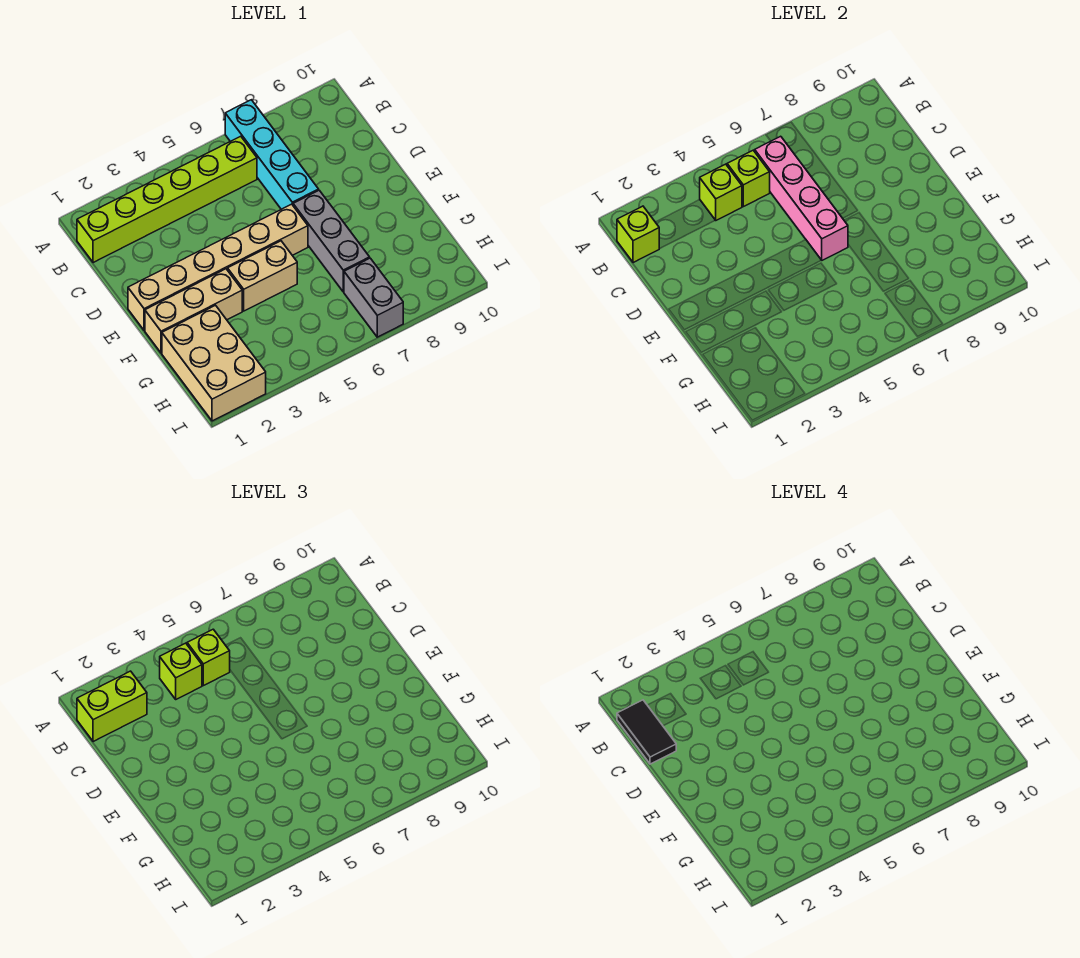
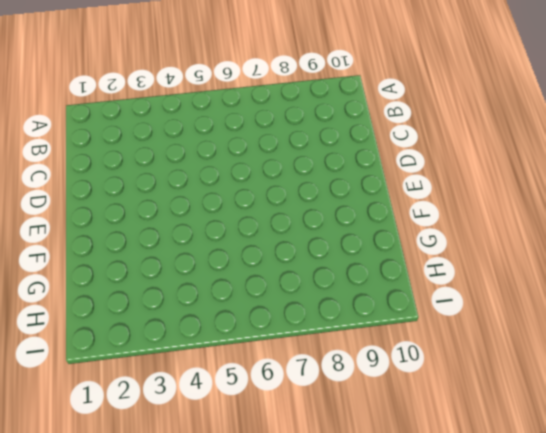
none -> cyan brick A7:D7 level 1
none -> lime brick B1:B6 level 1
none -> tan brick E1:E6 level 1

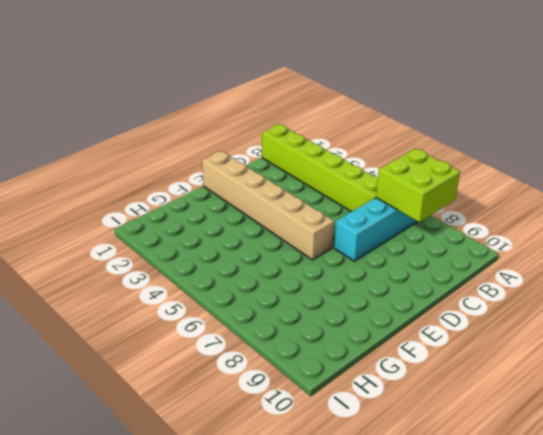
lime brick A7:B8 level 2 -> none
none -> grey brick E7:G7 level 1
none -> tan brick F1:F3 level 1
none -> tan brick F4:F5 level 1

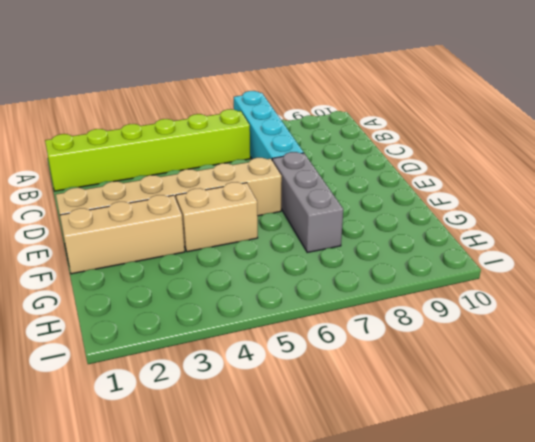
none -> tan brick G1:I2 level 1
none -> grey brick H7:I7 level 1
none -> lime brick B1 level 2

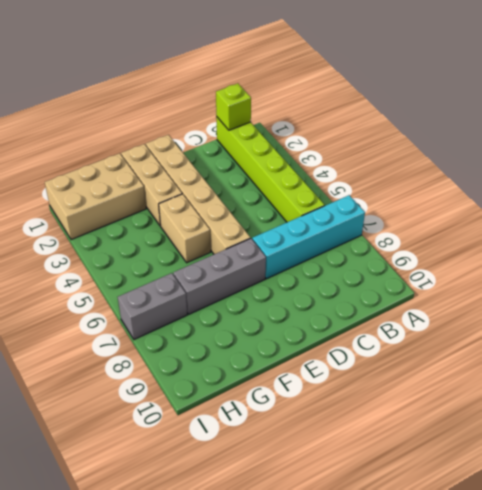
none -> lime brick B4 level 2
none -> lime brick B5 level 2
none -> pink brick B6:E6 level 2

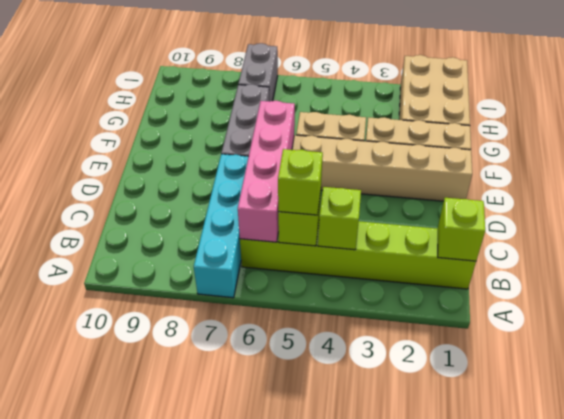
none -> lime brick B1:B2 level 3
none -> lime brick B4 level 3
none -> black tile B1:C1 level 4

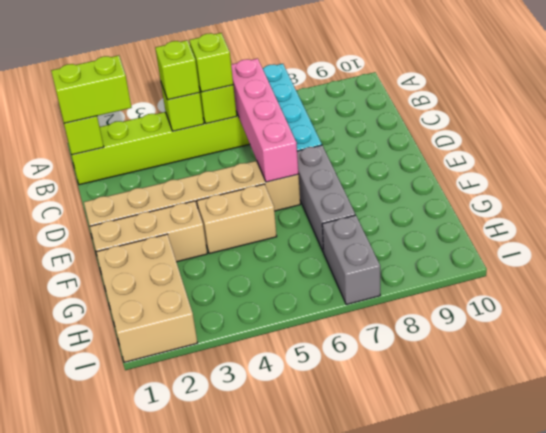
none -> black tile B1:C1 level 4

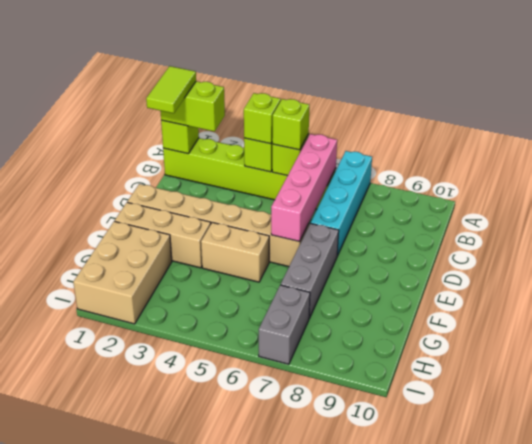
lime tile B1:C1 level 4 -> black tile B1:C1 level 4

